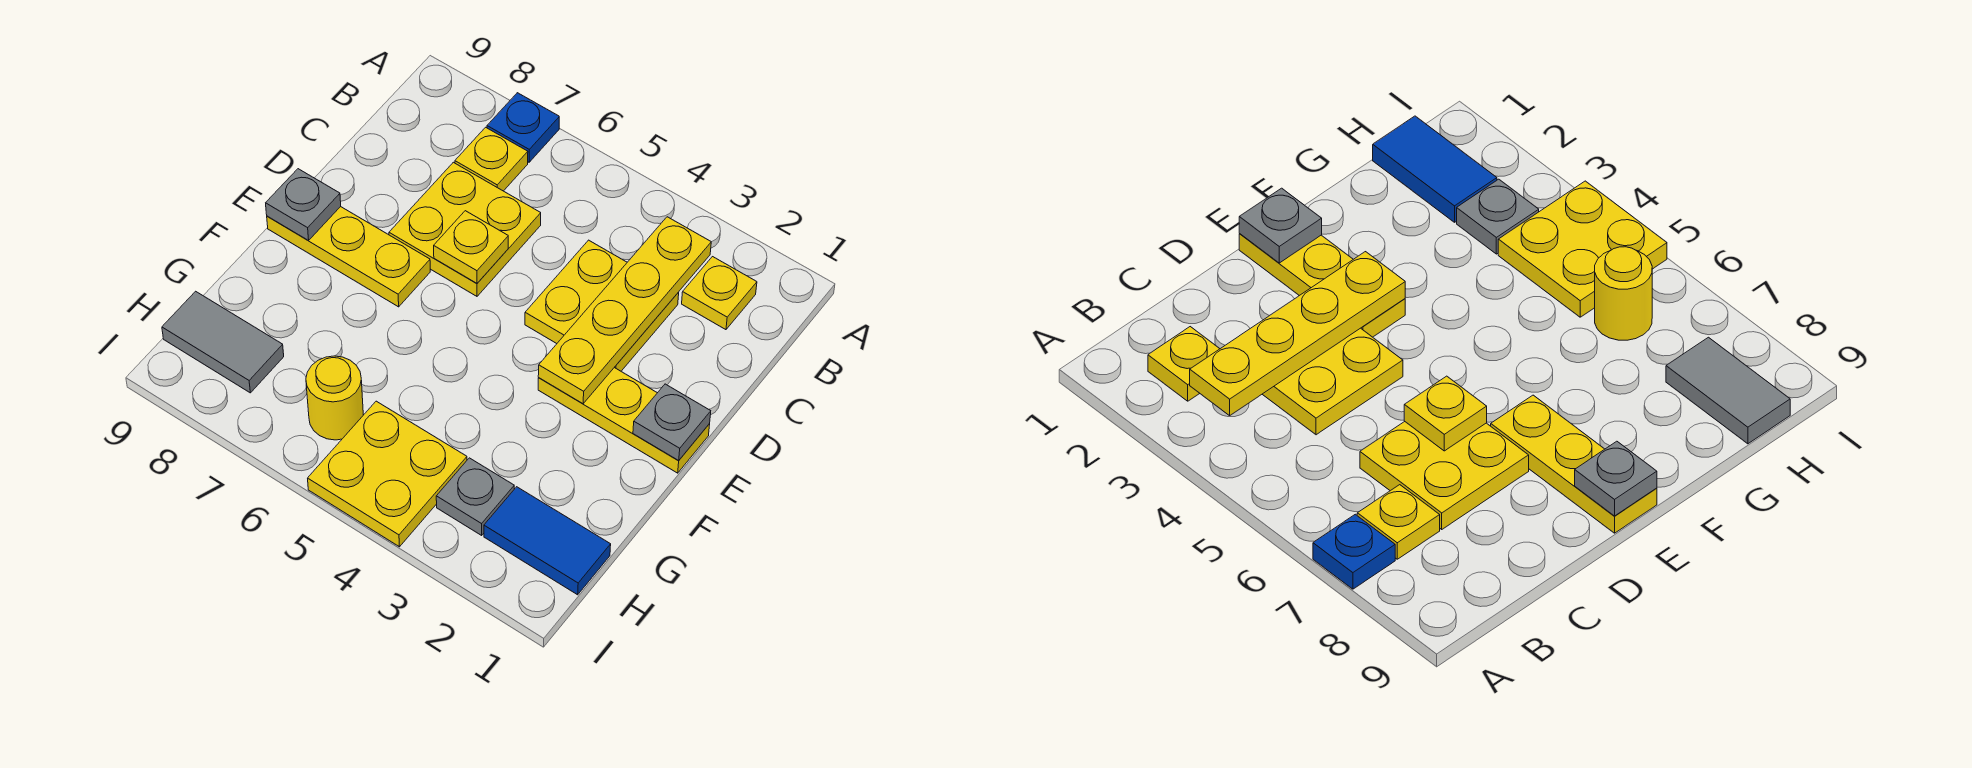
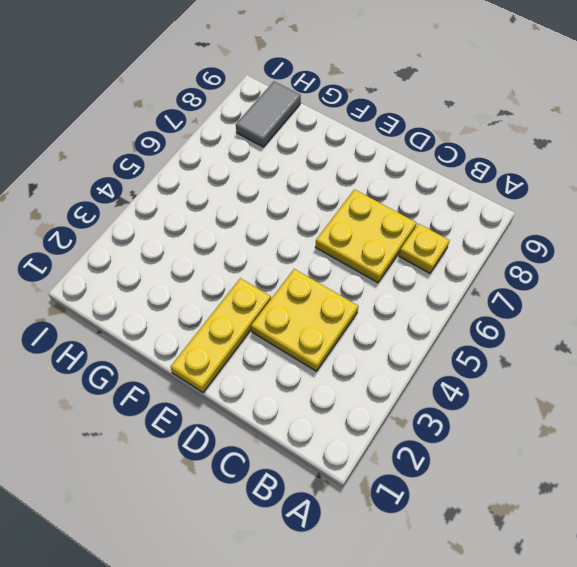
none -> blue plate A7 level 1
none -> yellow plate B2 level 1
none -> yellow plate E7:E9 level 1

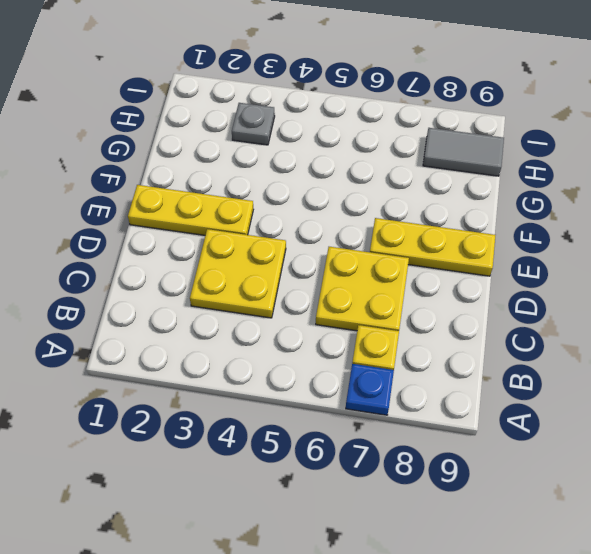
none -> yellow plate B2 level 1
none -> blue tile H1:H2 level 1
none -> yellow plate H4:I5 level 1

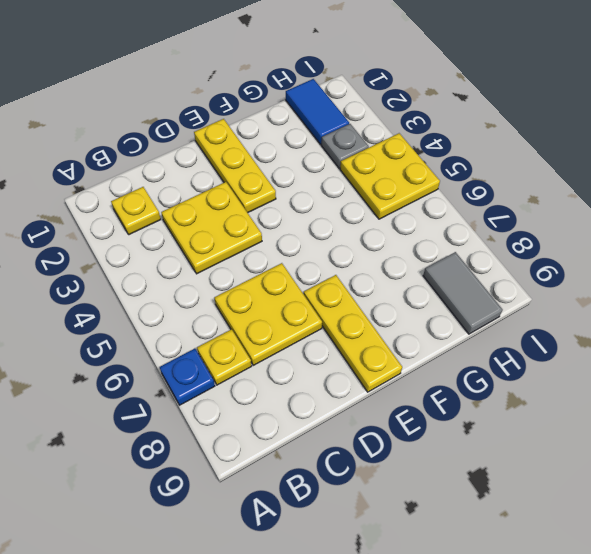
none -> yellow round brick H6 level 1
none -> yellow plate B3:E3 level 2
none -> yellow plate D6 level 2

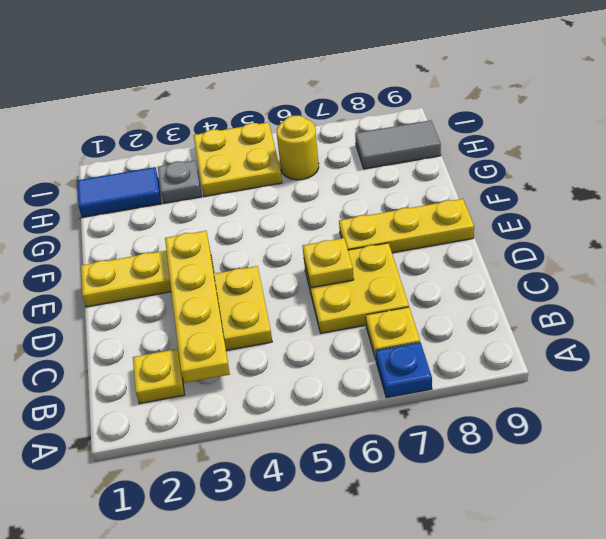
none -> grey plate E1 level 2
none -> grey plate E9 level 2

